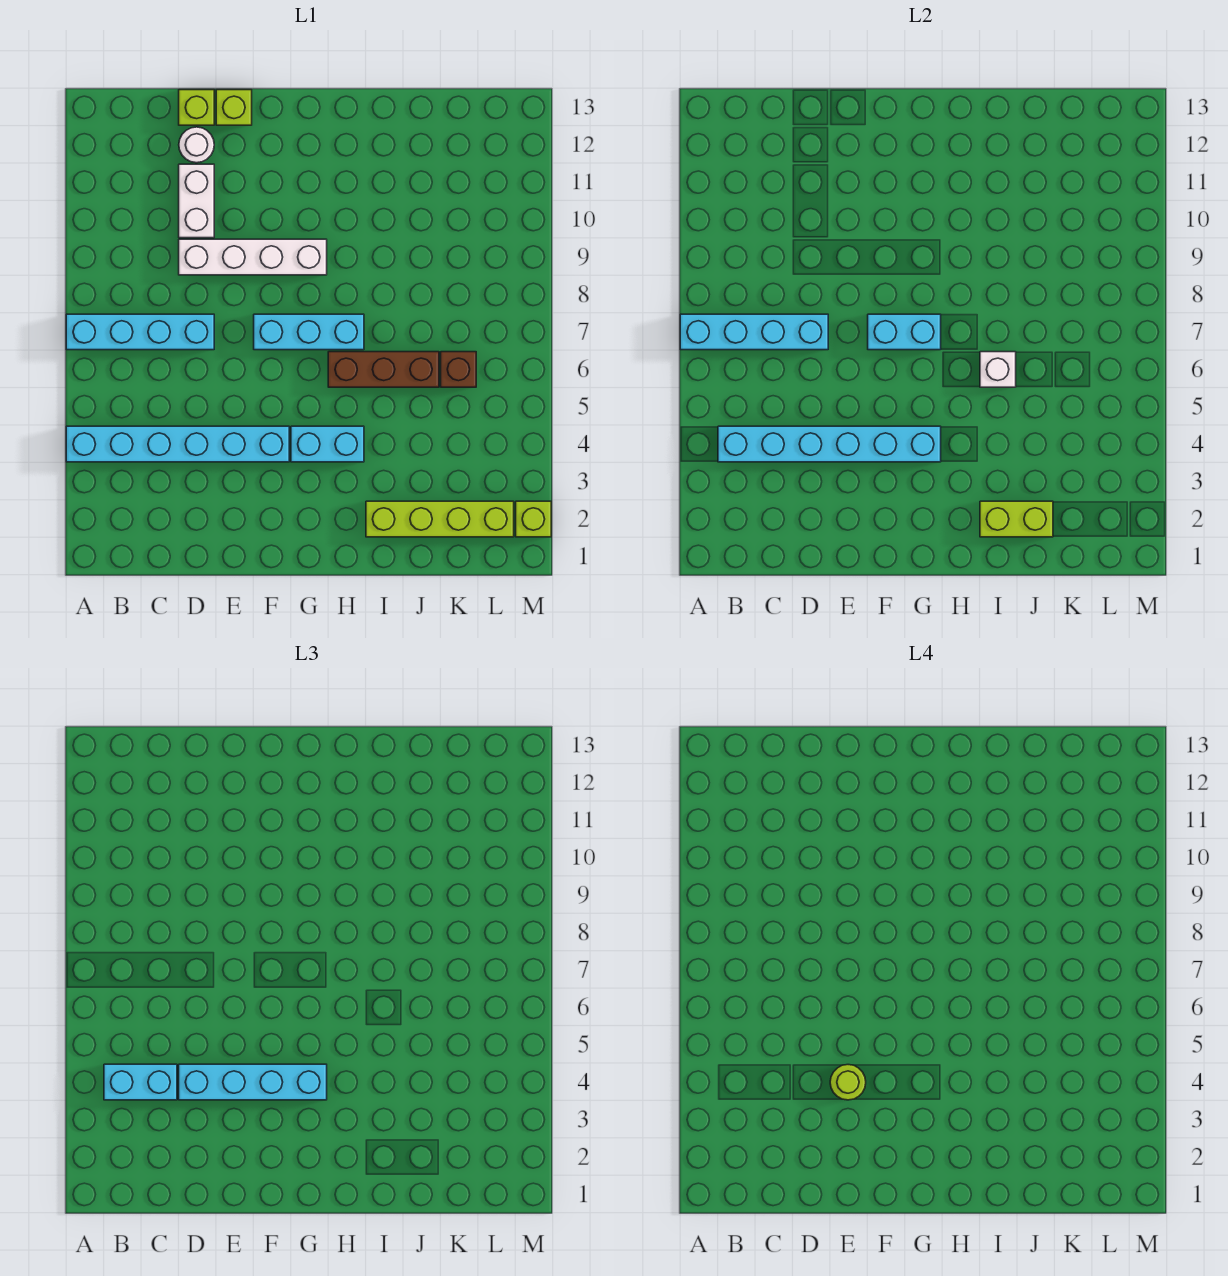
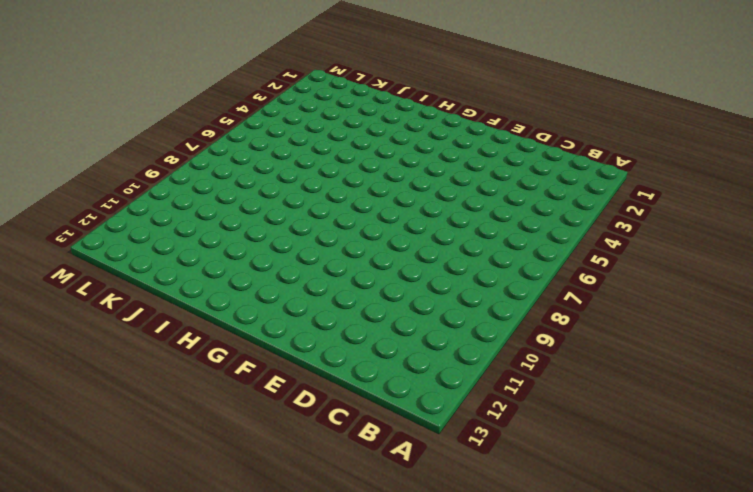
none -> cyan brick A4:F4 level 1
none -> cyan brick A7:D7 level 1
none -> white brick D9:G9 level 1

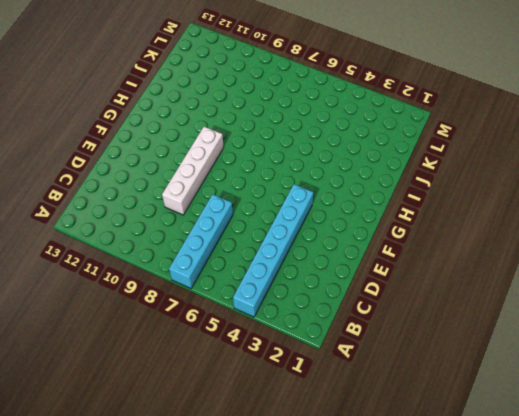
none -> white brick D10:D11 level 1
none -> white round brick D12 level 1
none -> lime brick D13 level 1

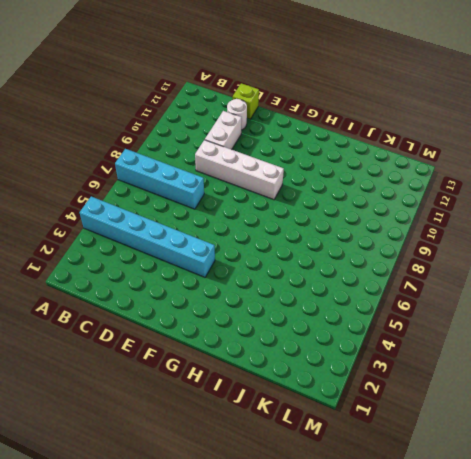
none -> lime brick E13 level 1
none -> cyan brick F7:H7 level 1
none -> cyan brick G4:H4 level 1

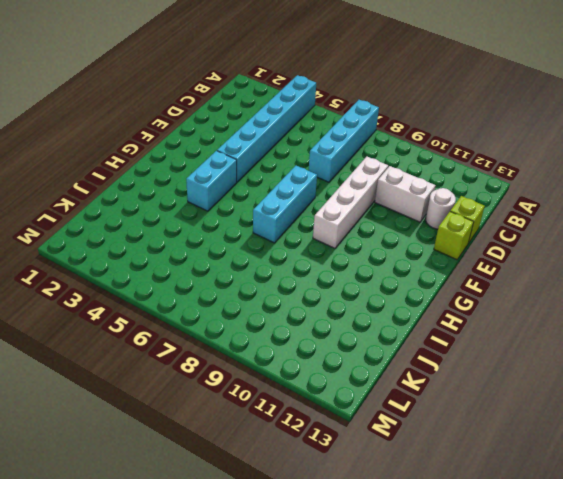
none -> brown brick H6:J6 level 1
none -> lime brick I2:L2 level 1
none -> brown brick K6 level 1

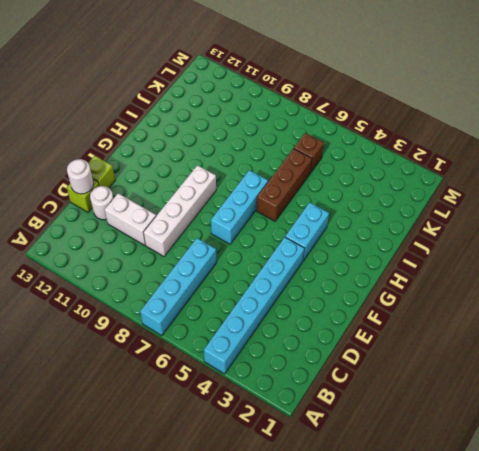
white round brick D13 level 2 -> none
none -> lime brick I2:L2 level 1
none -> lime brick M2 level 1
none -> cyan brick A7:D7 level 2

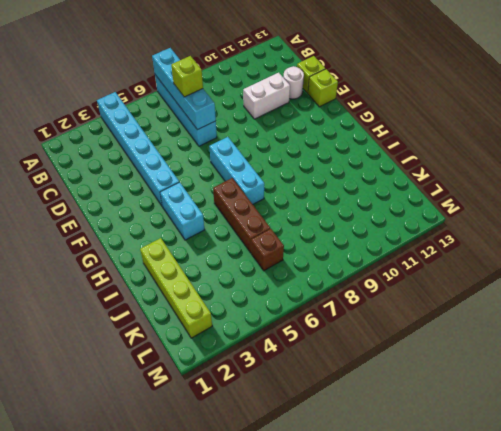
lime brick C7 level 3 -> lime brick M2 level 1
none -> white brick D9:G9 level 1
none -> cyan brick B4:G4 level 2
none -> cyan brick F7:G7 level 2

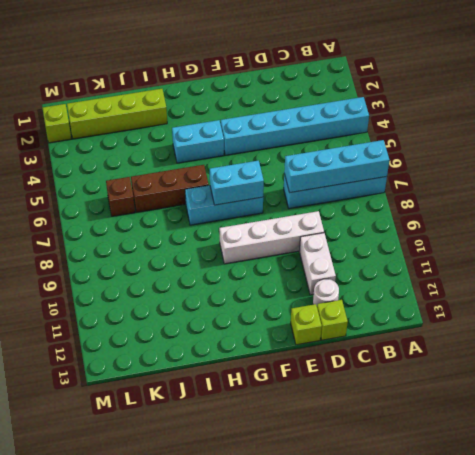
none -> cyan brick B4:G4 level 2
none -> lime brick I2:J2 level 2
none -> white brick I6 level 2

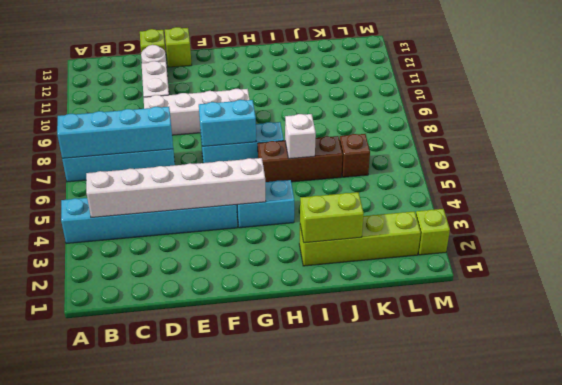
white brick B4:G4 level 2 -> cyan brick B4:G4 level 2
none -> cyan brick B4:C4 level 3
none -> cyan brick D4:G4 level 3
none -> lime round brick E4 level 4

